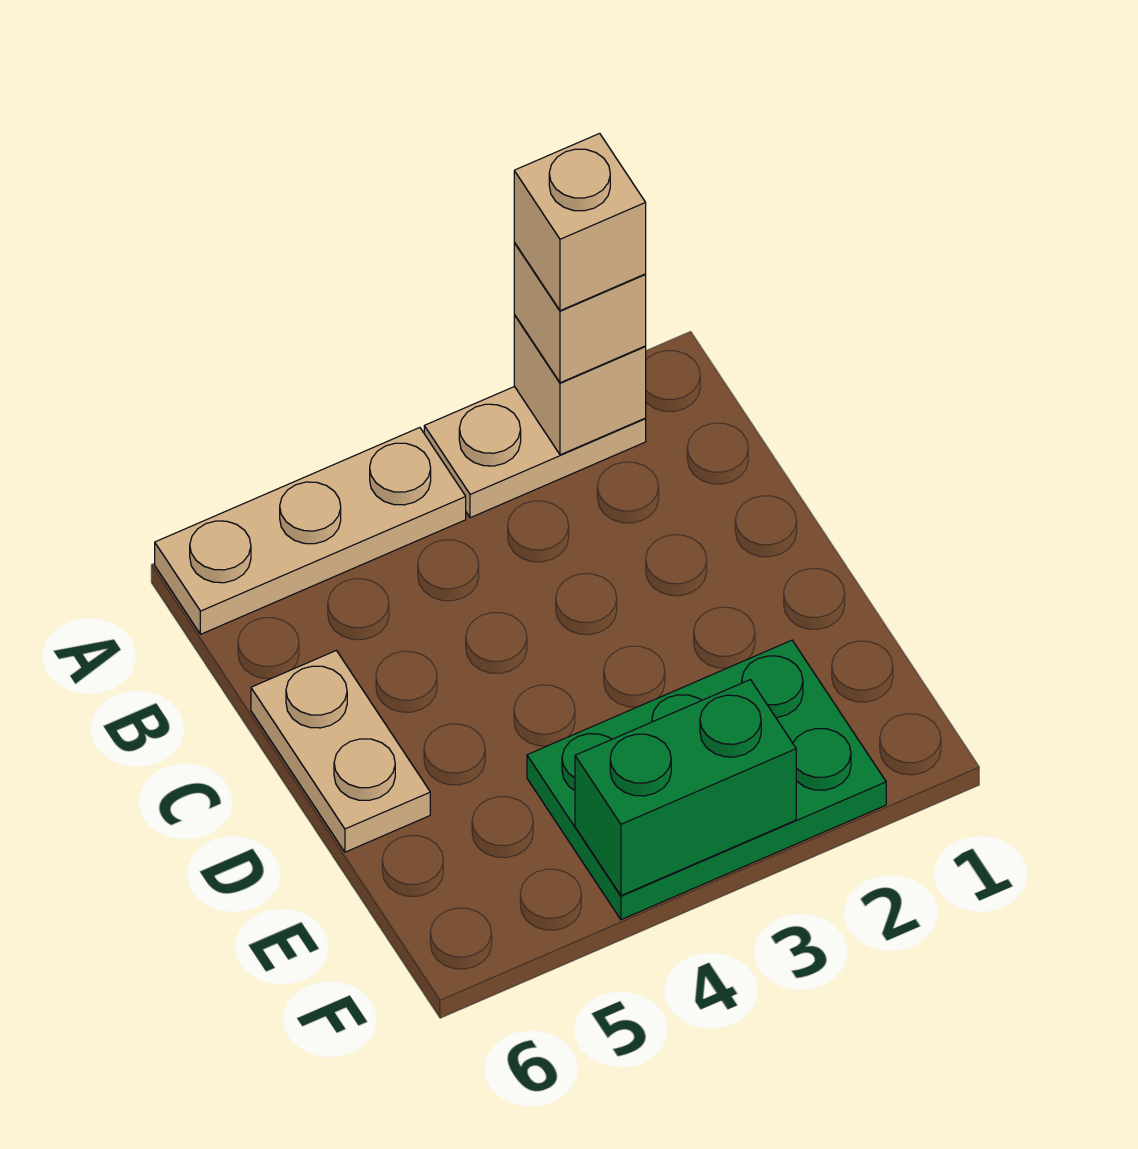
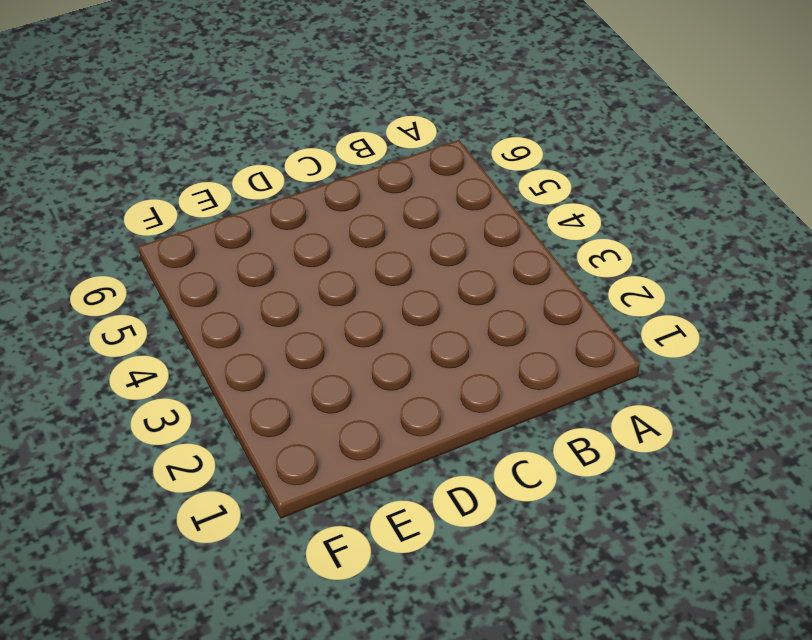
none -> tan plate A2:A3 level 1
none -> tan plate A4:A6 level 1

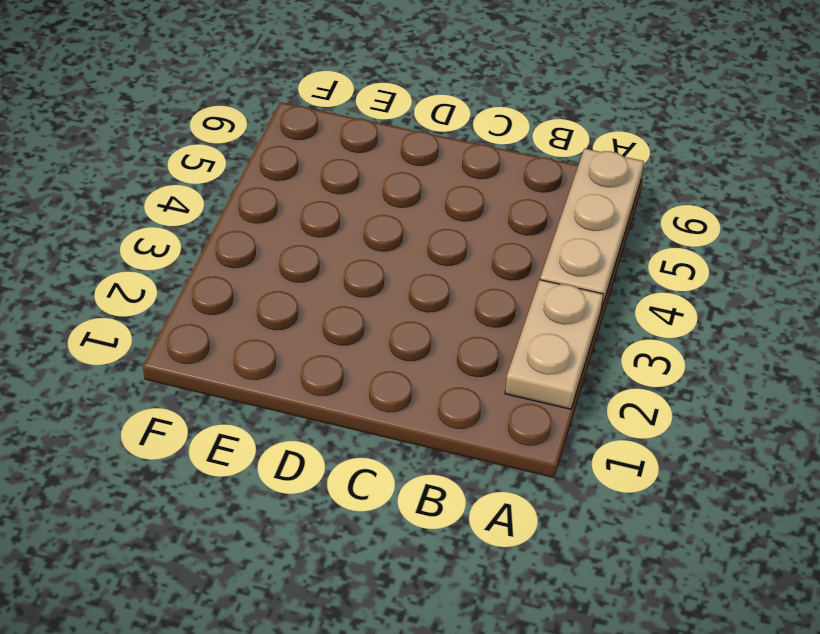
none -> tan plate C6:D6 level 1
none -> green plate E2:F4 level 1

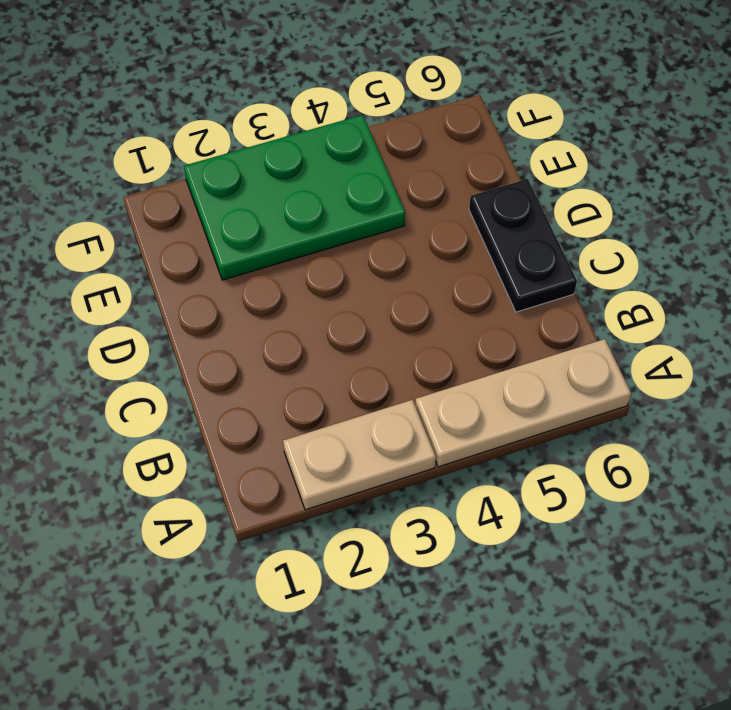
black plate C6:D6 level 1 -> tan plate C6:D6 level 1
none -> tan brick A2 level 2
none -> green brick F3:F4 level 2

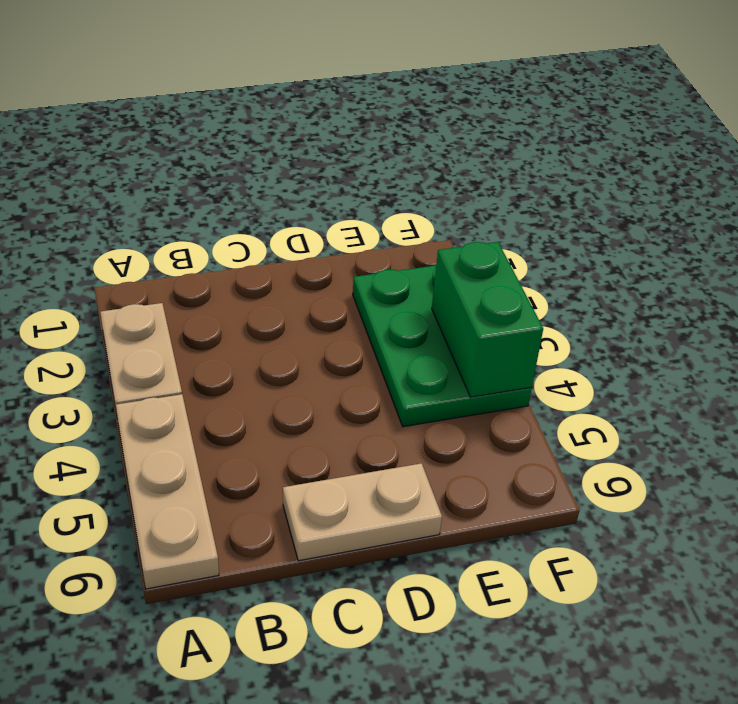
none -> tan brick A2 level 2
none -> tan brick A2 level 3

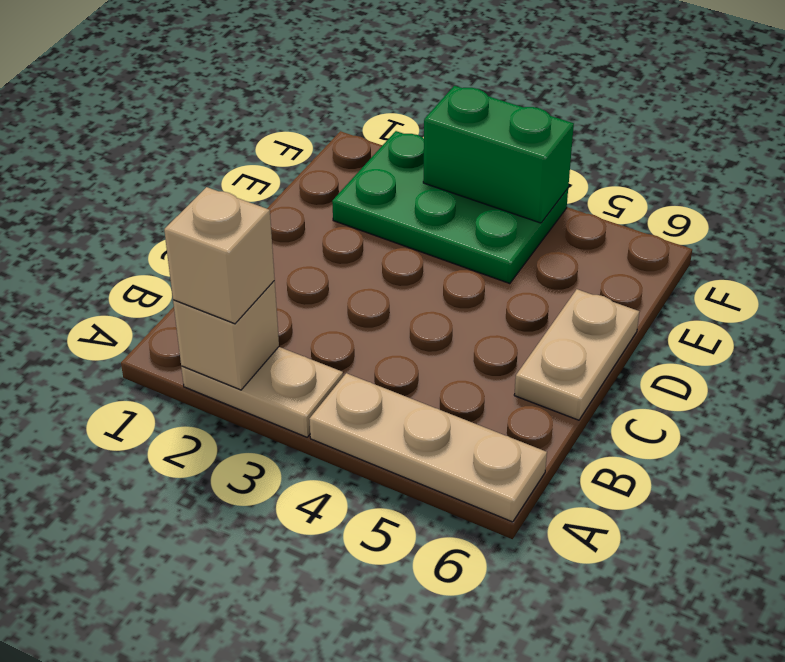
none -> tan brick A2 level 4

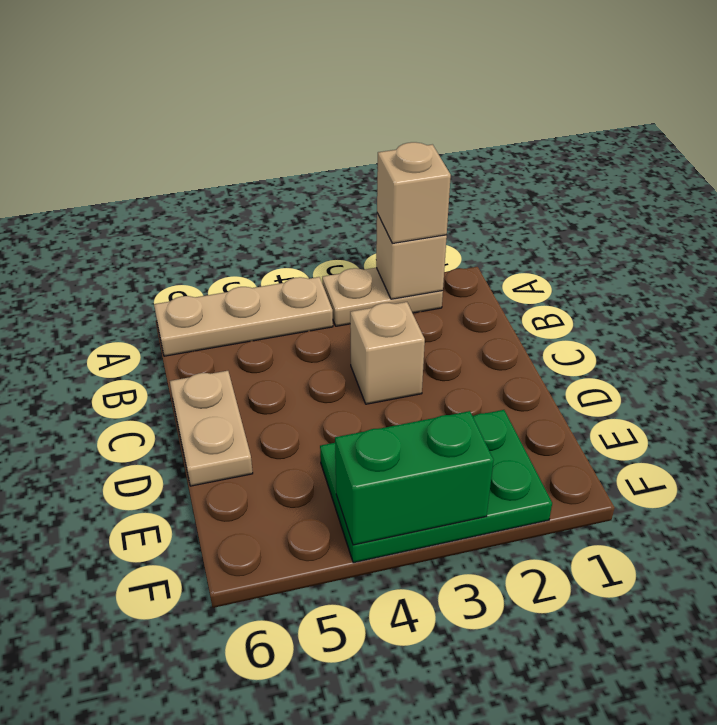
tan brick C3 level 1 -> tan brick A2 level 4

